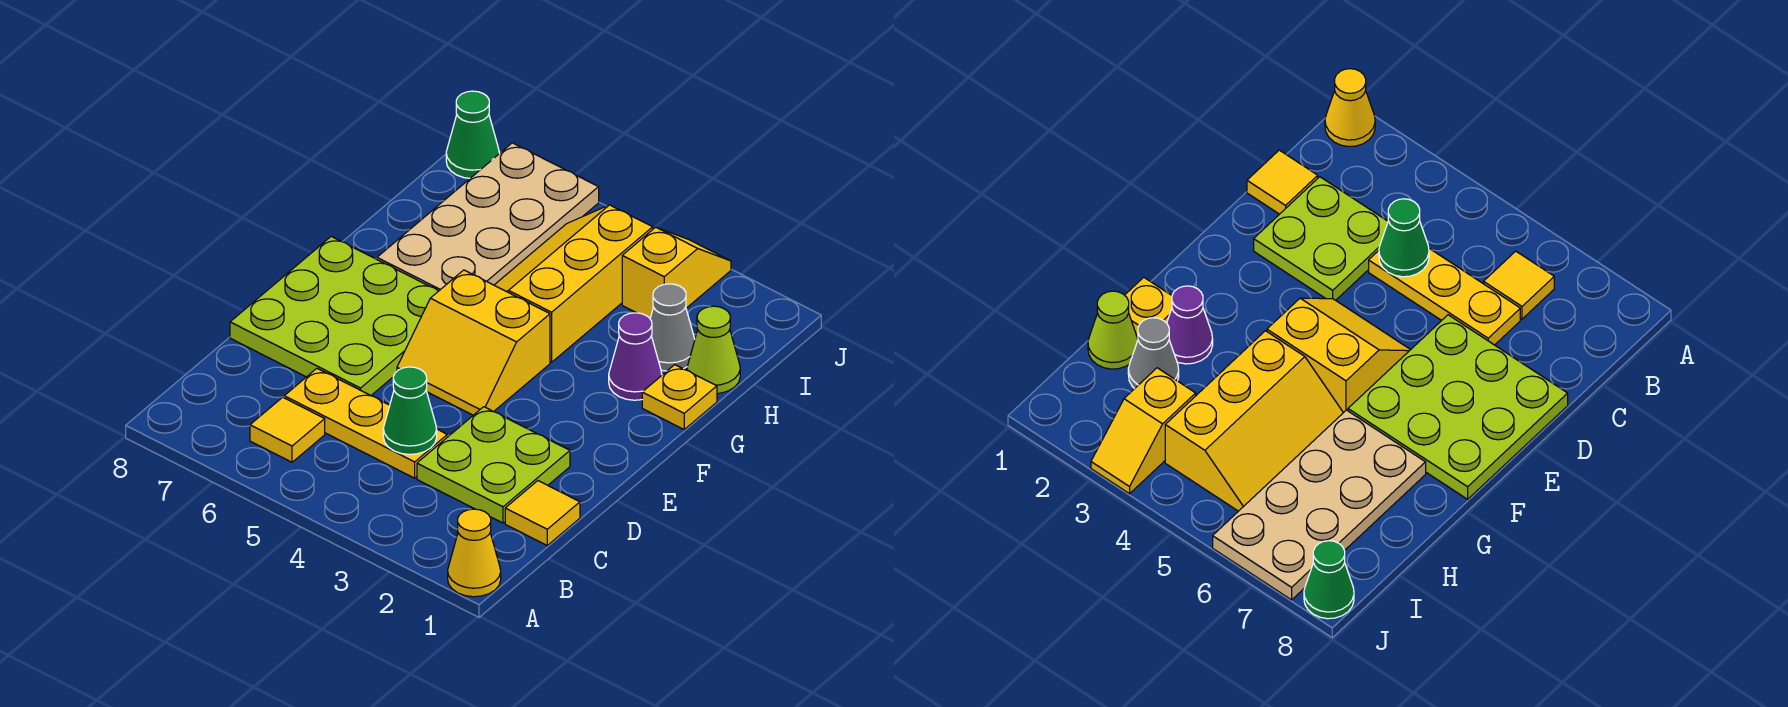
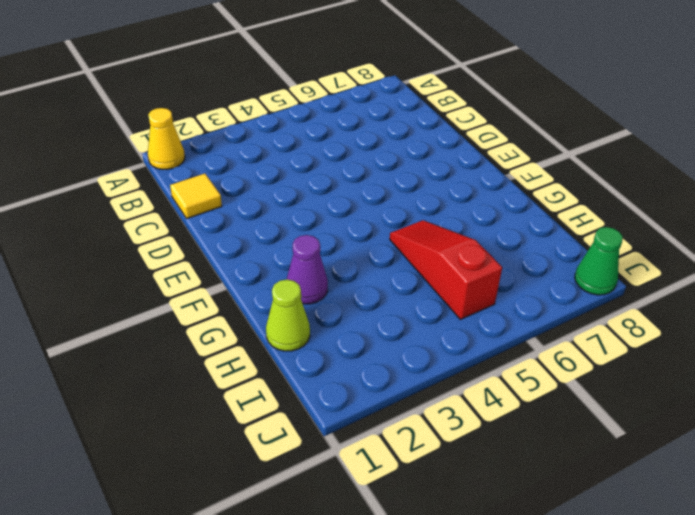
red slope G5:I5 level 1 top I -> yellow slope G4:I5 level 1 top 4
none -> yellow tile B6 level 1
none -> lime plate C2:D3 level 1
none -> yellow plate C4:C6 level 1

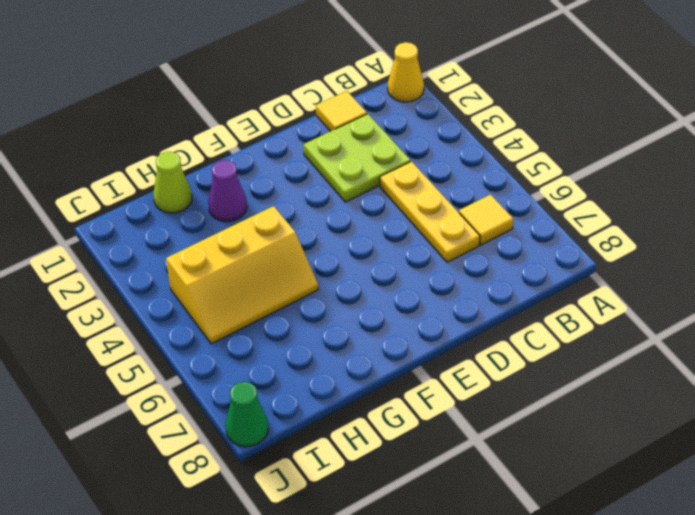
none -> lime plate D6:F8 level 1
none -> yellow slope E4:F5 level 1 top F
none -> yellow plate G1 level 1

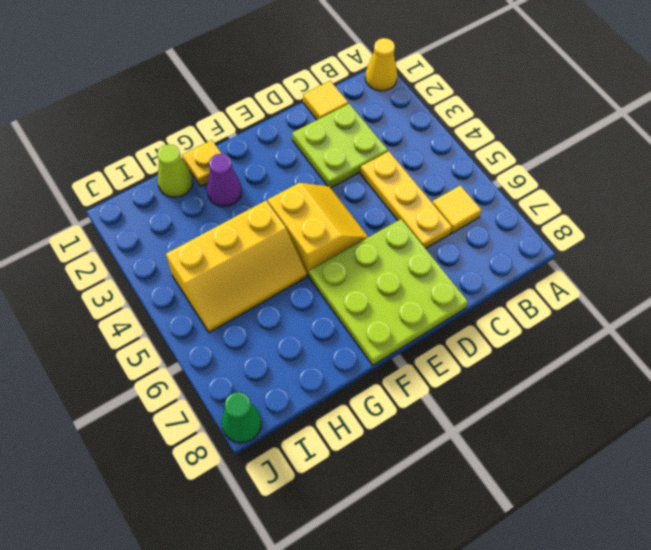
none -> tan plate G6:J7 level 1
none -> grey cone H2 level 1
none -> yellow slope I3:J3 level 1 top I

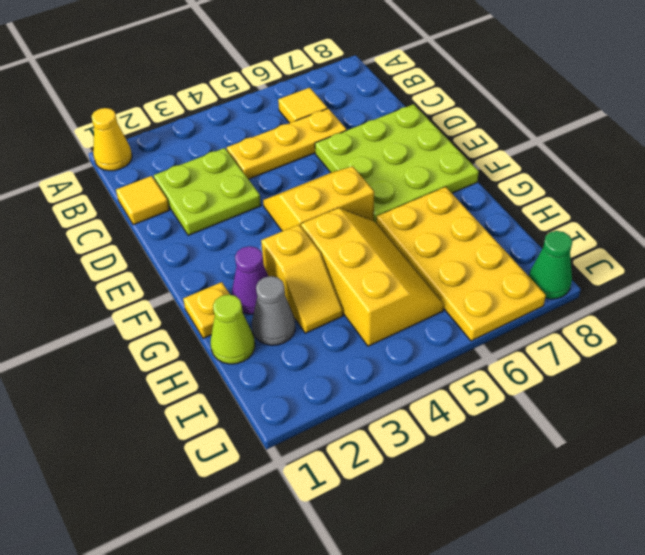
yellow slope G3:H3 level 1 top G -> yellow slope I3:J3 level 1 top I
yellow plate G6:J7 level 1 -> tan plate G6:J7 level 1
none -> green cone C4 level 2

